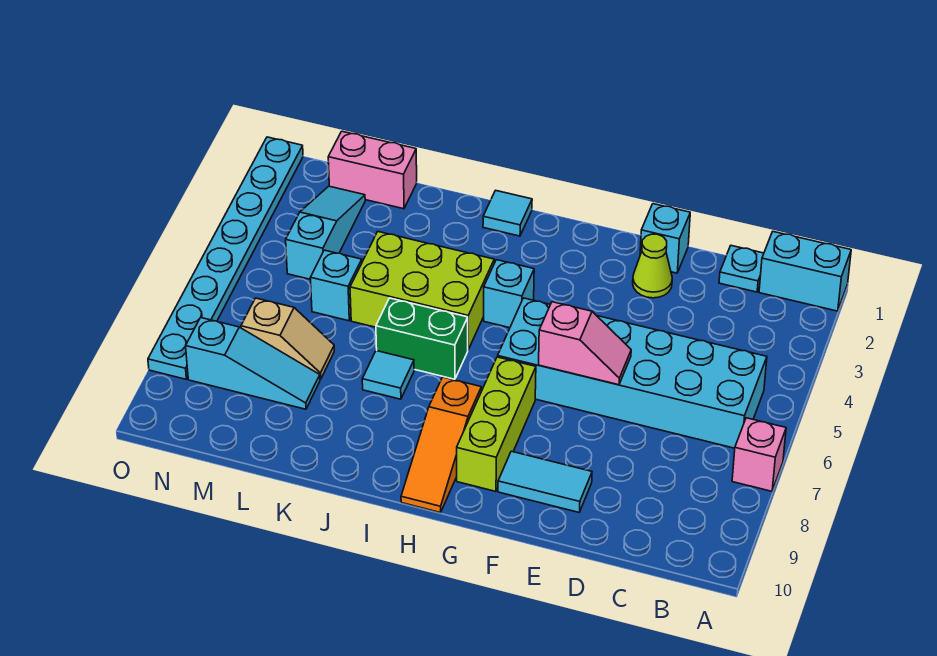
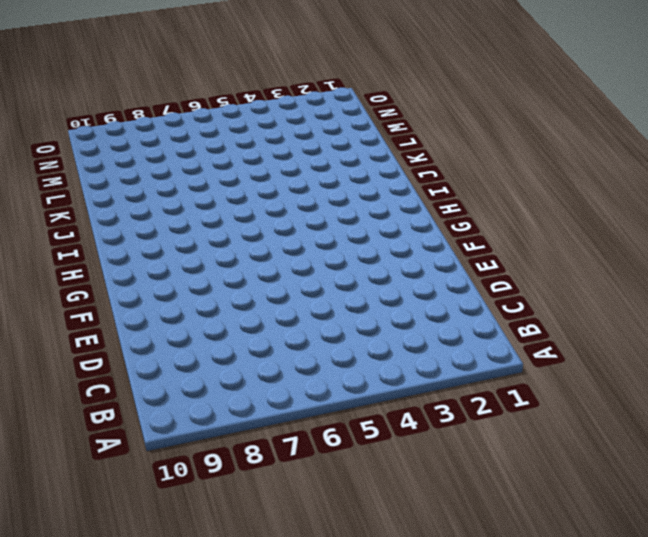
none -> cyan brick A1:B1 level 1
none -> pink brick A7 level 1
none -> cyan brick B5:G6 level 1

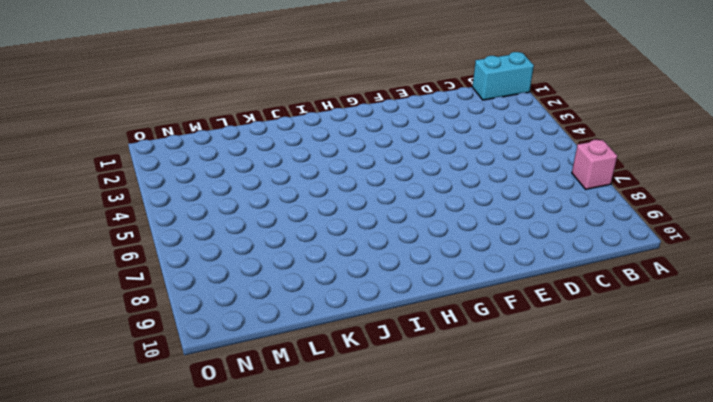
none -> cyan brick B5:G6 level 1
none -> cyan plate C1 level 1
none -> cyan brick E1 level 1

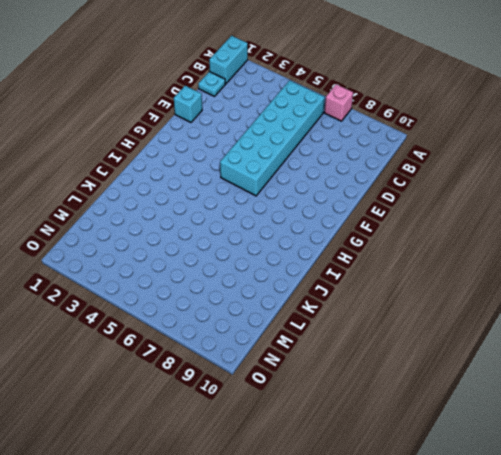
none -> lime cone E2 level 1
none -> cyan tile E9:F9 level 1
none -> lime brick G7:G9 level 1

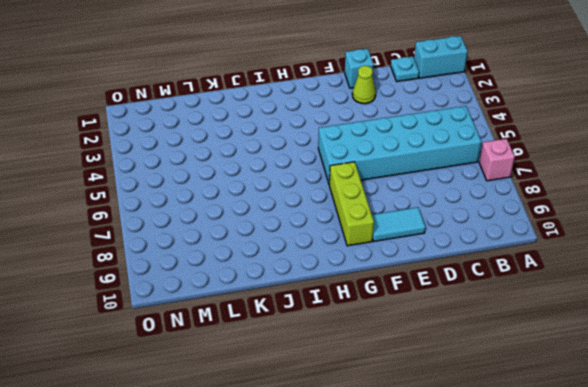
none -> cyan brick H4 level 1
none -> orange slope H8:H10 level 1 top 8
none -> cyan tile I1 level 1

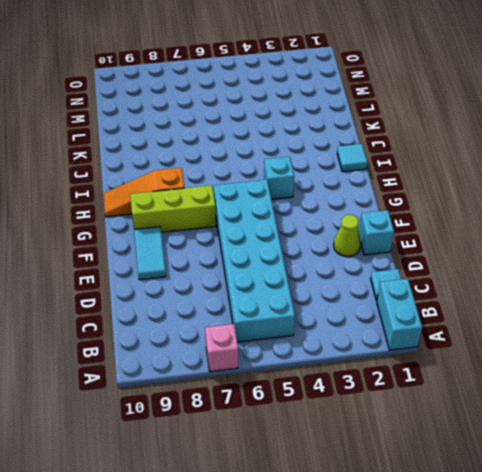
none -> lime brick I4:K5 level 1
none -> green brick I6:J6 level 1
none -> cyan tile J7 level 1

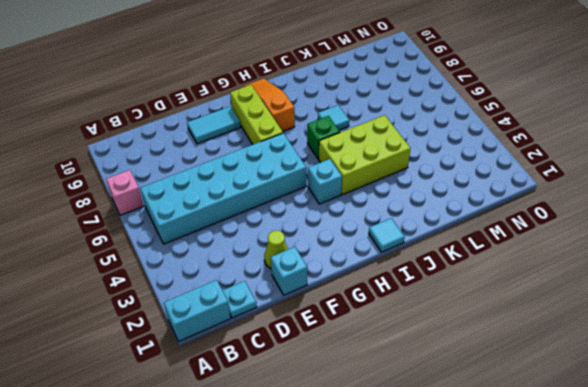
green brick I6 level 1 -> green brick I6:J6 level 1
none -> pink brick L1:M1 level 1
none -> cyan brick L5 level 1
none -> tan slope L7:M7 level 1 top M

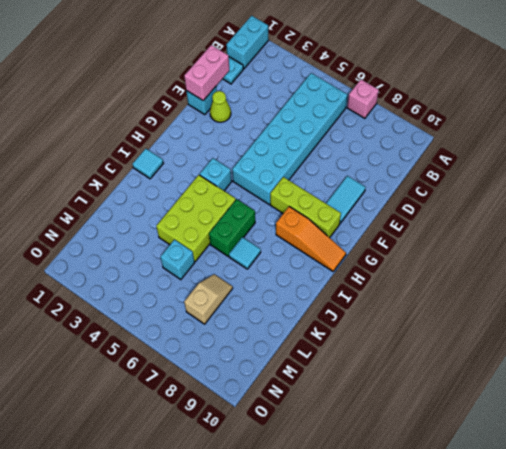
pink brick D1:E1 level 2 -> pink brick L1:M1 level 1
none -> cyan slope L8:N8 level 1 top N
none -> cyan slope M2:M4 level 1 top 4
none -> cyan plate O1:O8 level 1

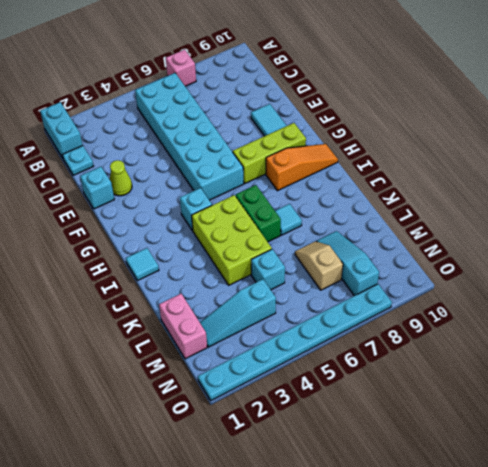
none -> pink slope E6:F6 level 2 top F

